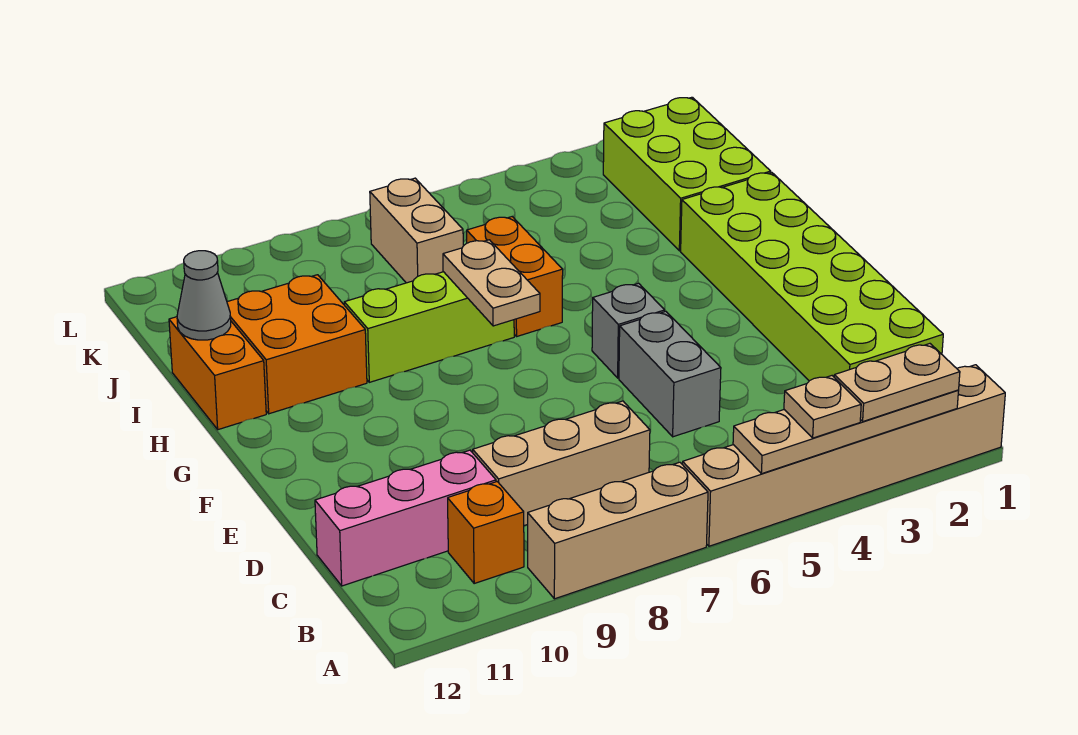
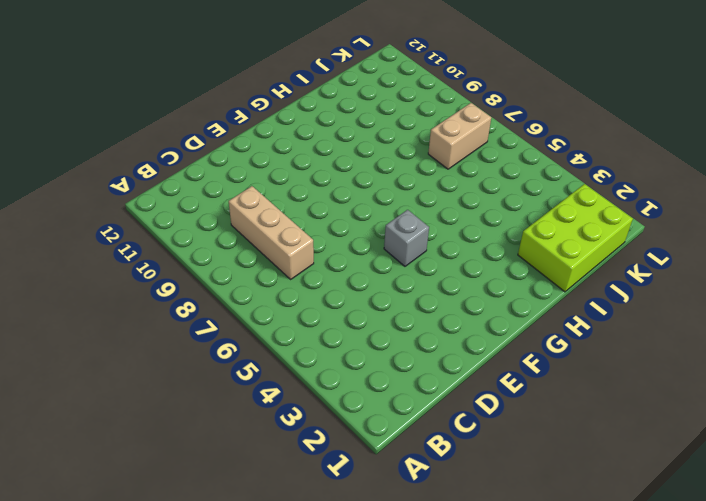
none -> tan brick A1:A6 level 1
none -> tan brick A7:A9 level 1
none -> orange brick B10 level 1

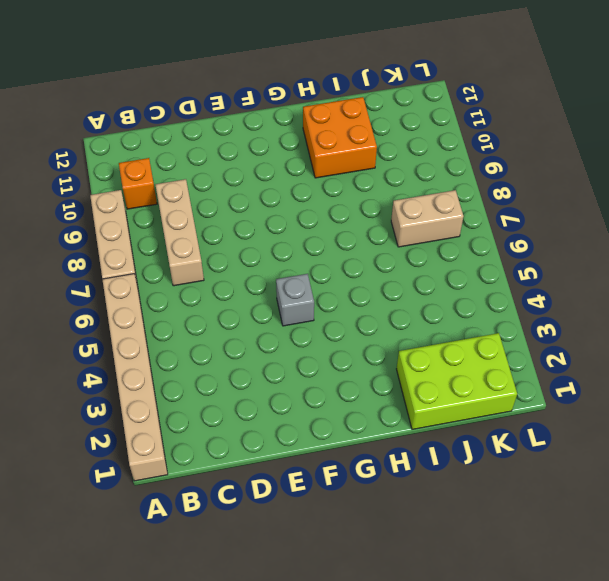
none -> lime brick C1:H2 level 1
none -> pink brick C10:C12 level 1
none -> grey brick D5:E5 level 1

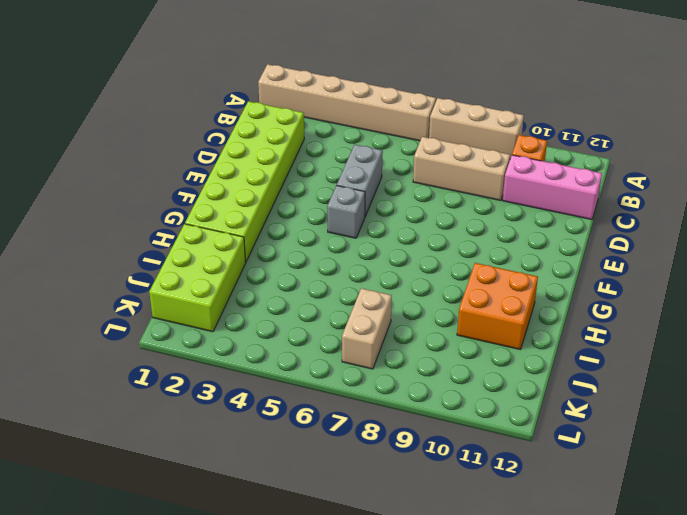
none -> orange brick H6:I6 level 1
none -> lime brick H7:H9 level 1
none -> orange brick H12:I12 level 1

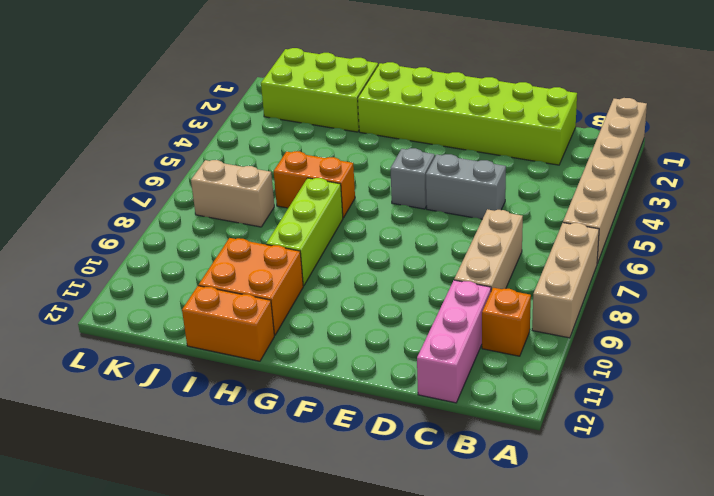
none -> tan plate A2:A5 level 2
none -> tan plate G7:H7 level 2
none -> grey cone I12 level 2

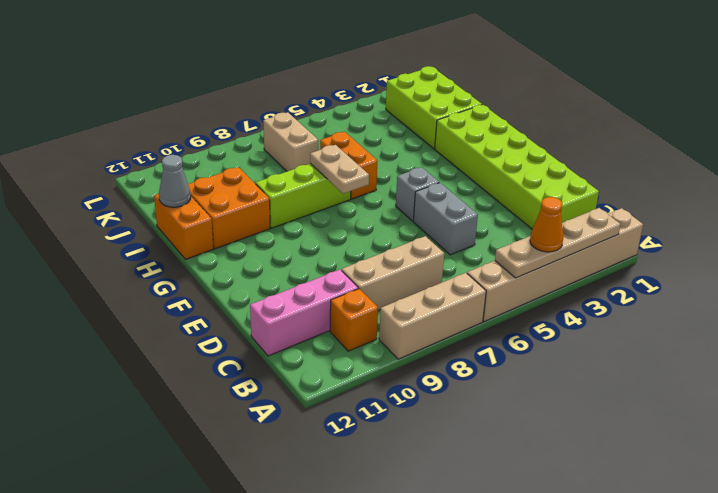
orange cone A4 level 3 -> tan plate A4 level 3
none -> tan plate A2:A3 level 3

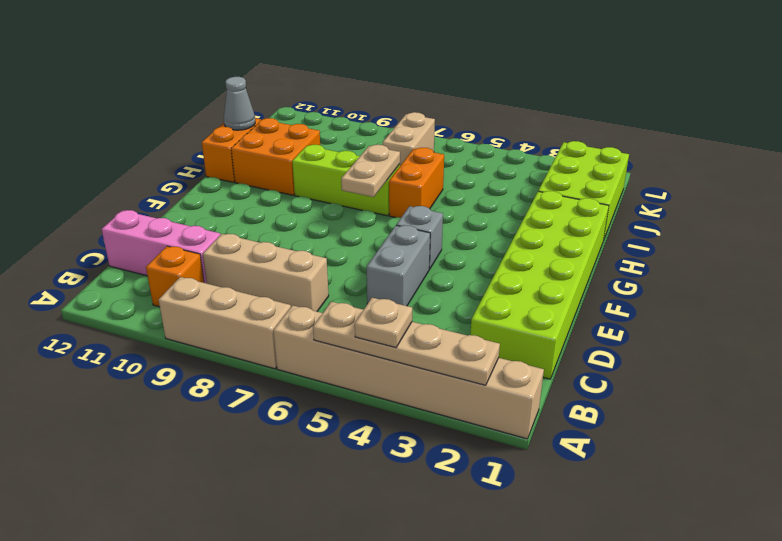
none -> tan plate A2:A3 level 3

